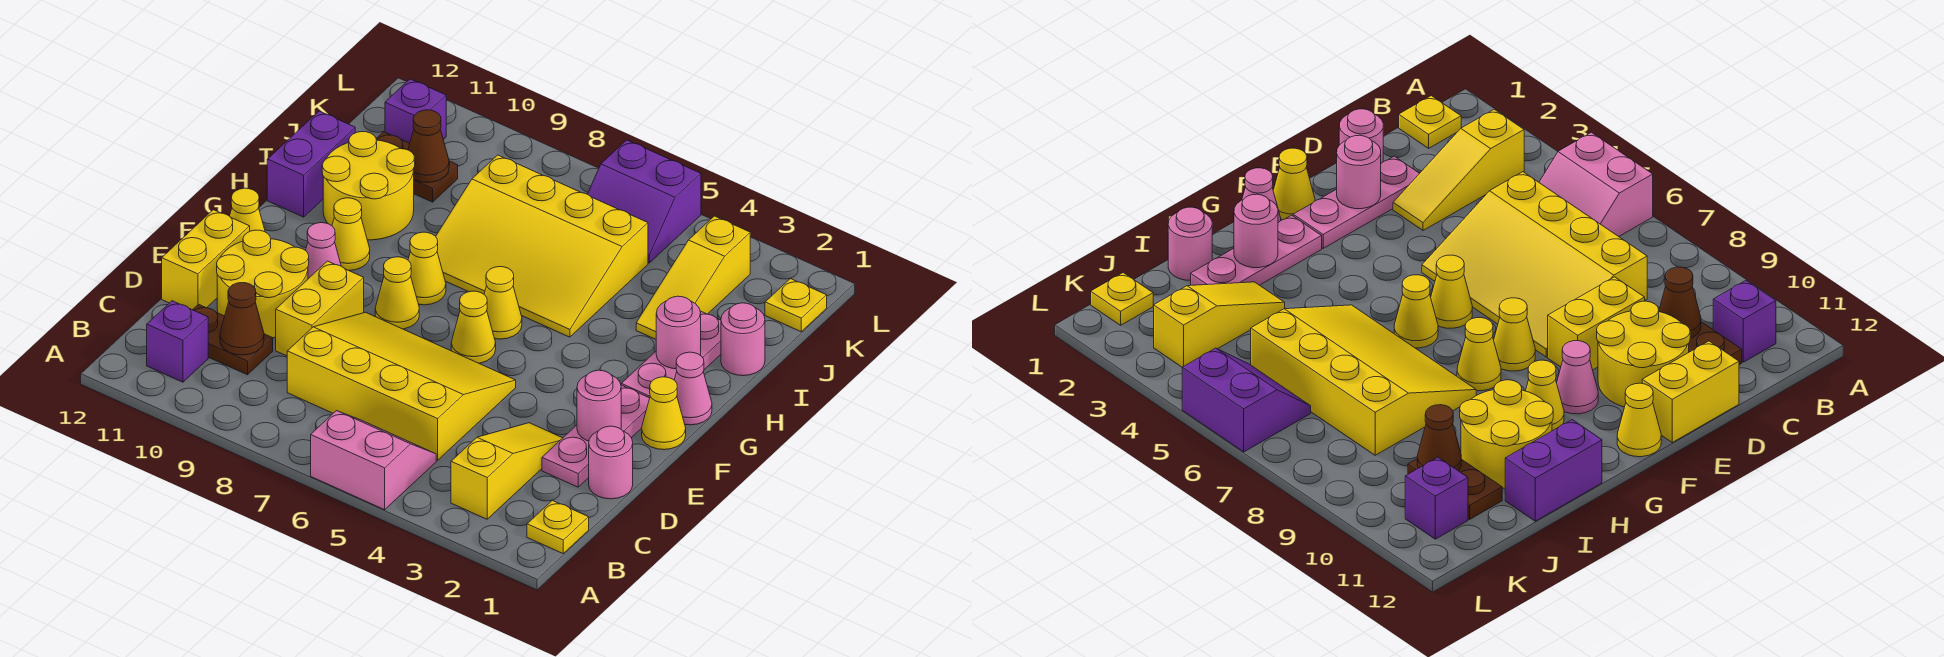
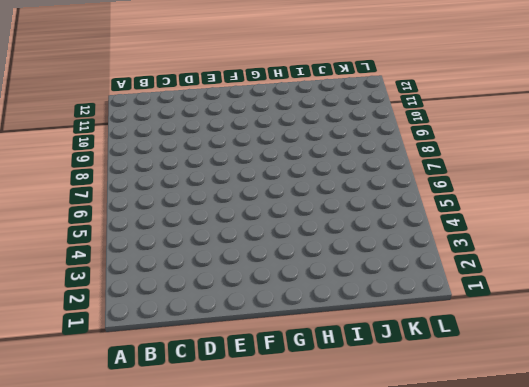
none -> pink slope A5:B6 level 1 top A
none -> yellow plate B1 level 1
none -> yellow slope B3:D3 level 1 top B
none -> purple brick B11 level 1

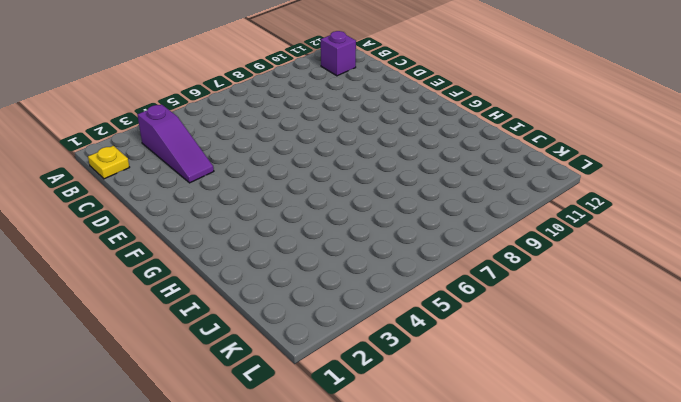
purple slope B3:D3 level 1 top B -> yellow slope B3:D3 level 1 top B
none -> pink slope A5:B6 level 1 top A
none -> yellow slope C5:E8 level 1 top C
none -> brown plate C10:C11 level 1
none -> pink round brick D1 level 1

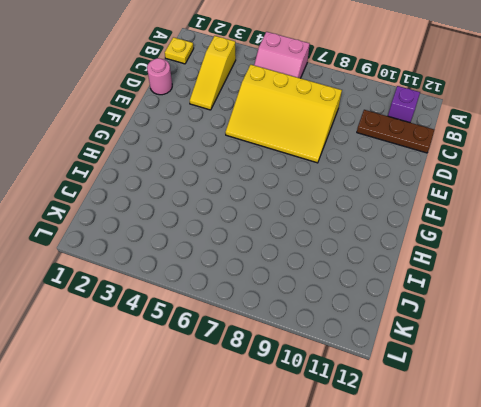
brown plate C10:C12 level 1 -> brown plate C10:C11 level 1
none -> pink plate D2:F2 level 1
none -> yellow brick D9:E9 level 1
none -> yellow round brick D10:E11 level 1
none -> yellow brick D12:E12 level 1

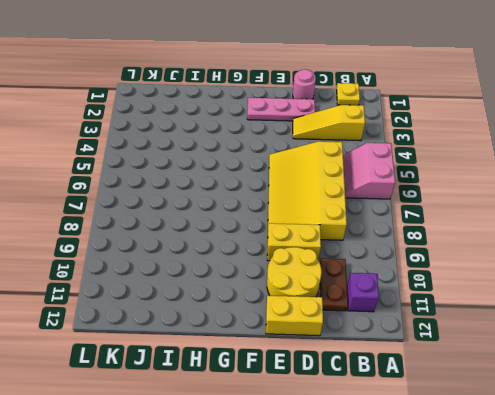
none -> yellow cone F1 level 1
none -> yellow cone F6 level 1
none -> yellow cone F8 level 1
none -> pink cone F10 level 1

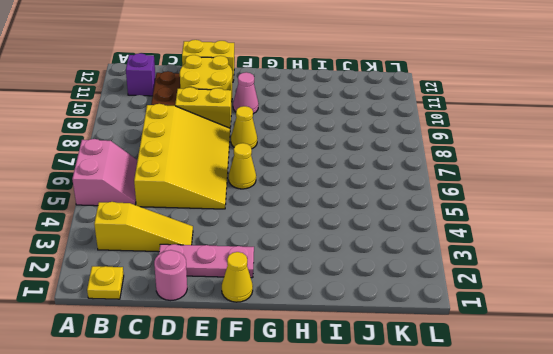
none -> yellow cone F12 level 1
none -> pink cone G1 level 1
none -> pink plate G2:I2 level 1
none -> yellow cone G6 level 1

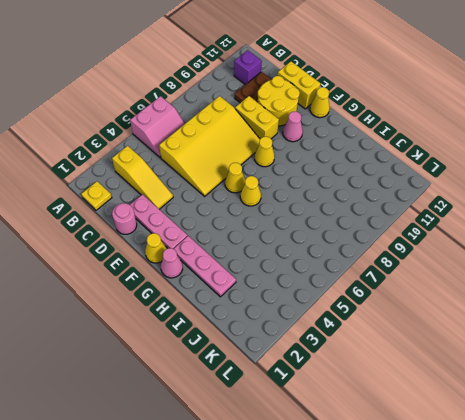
none -> yellow cone G8 level 1
none -> yellow cone G10 level 1
none -> yellow slope H5:J8 level 1 top J
none -> yellow round brick H10:I11 level 1

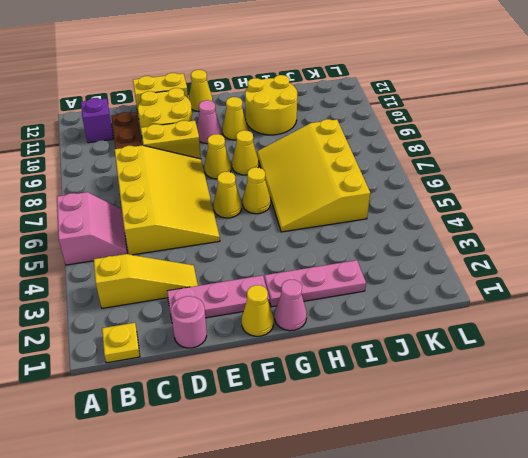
none -> purple brick H12:I12 level 1
none -> pink round brick I1 level 1
none -> yellow slope I3:K3 level 1 top K
none -> brown plate J10:J11 level 1

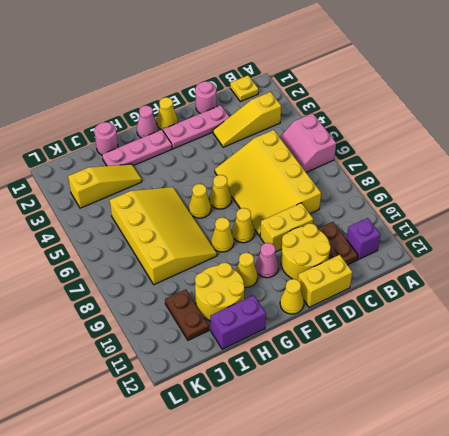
none -> yellow plate K1 level 1
none -> purple slope K5:L6 level 1 top L
none -> purple brick K11 level 1
none -> brown cone C10 level 2

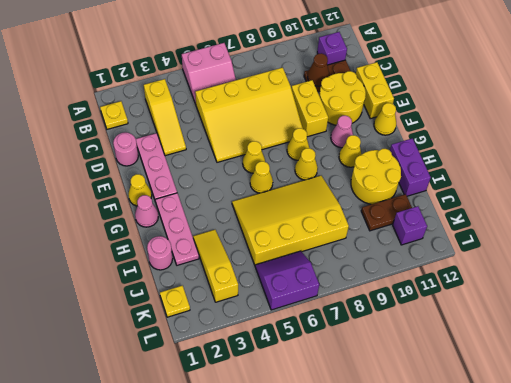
none -> pink round brick E2 level 2
none -> pink round brick H2 level 2
none -> brown cone J10 level 2

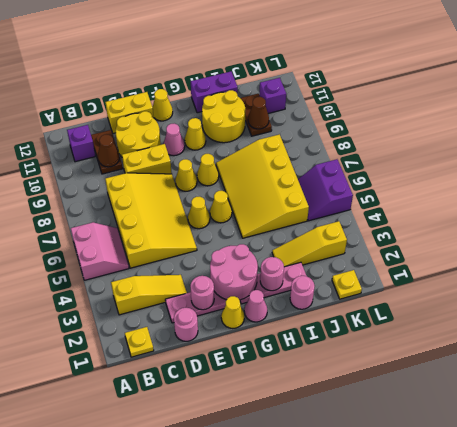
pink round brick F2:G3 level 2 -> none

